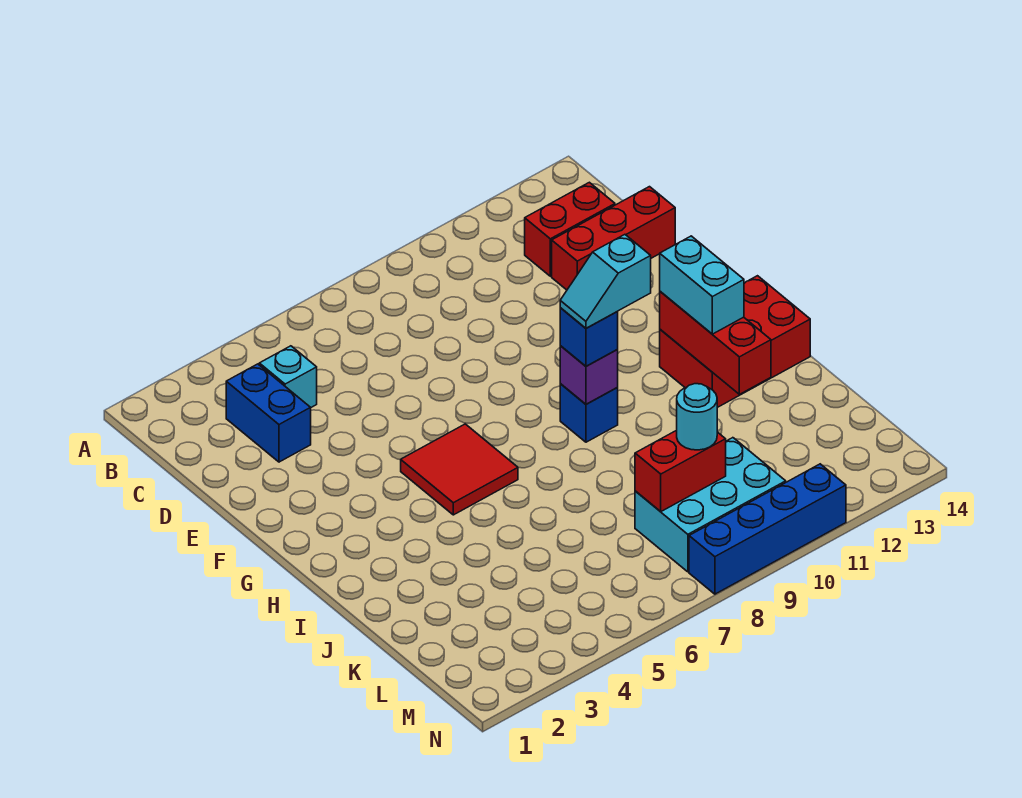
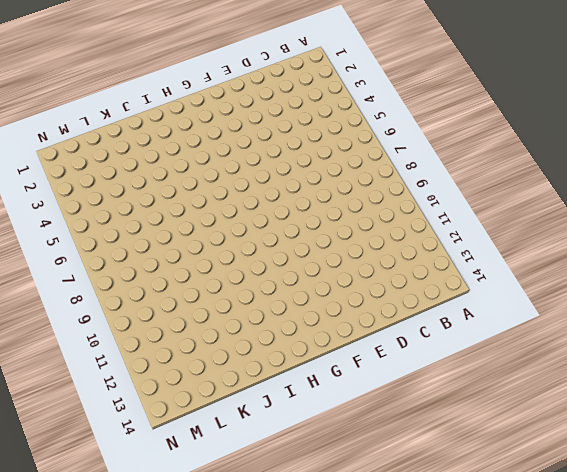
none -> blue brick C3:D3 level 1
none -> cyan brick C4 level 1
none -> red brick C12:C13 level 1

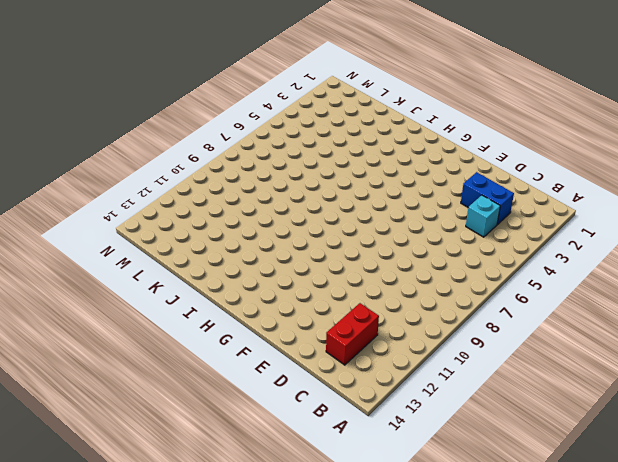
none -> red brick D12:D14 level 1
none -> red tile G5:H6 level 1
none -> blue brick H9 level 1

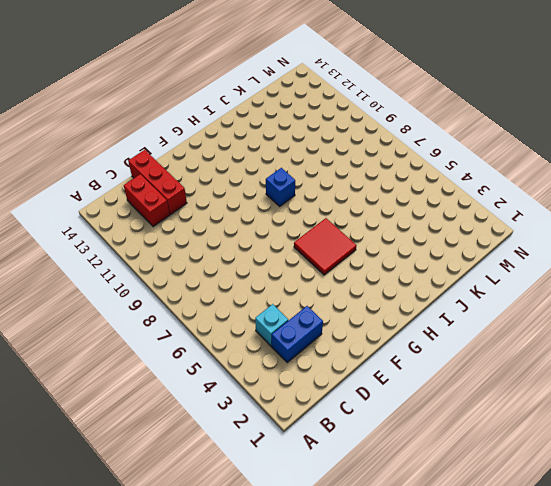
none -> red brick H12:I14 level 1
none -> cyan brick L8:M10 level 1
none -> blue brick N8:N11 level 1

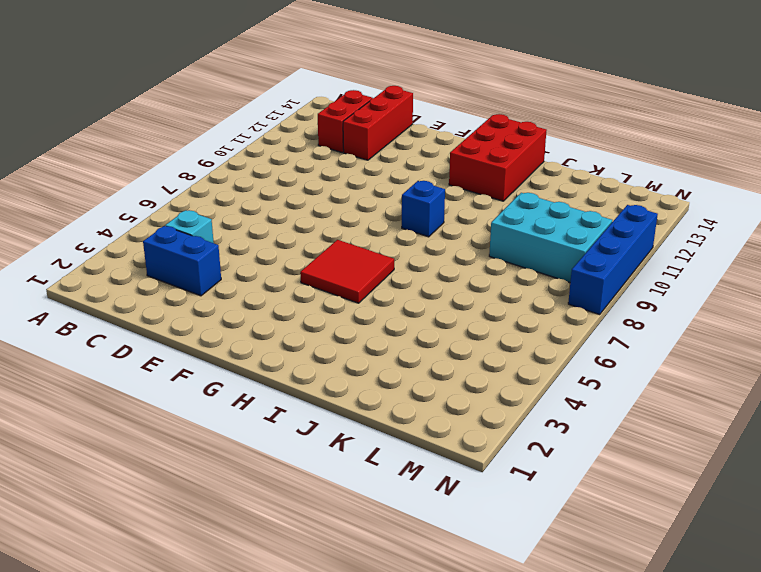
cyan brick K9:M10 level 1 -> cyan brick L8:M10 level 1
none -> purple brick H9 level 2
none -> red brick H12:J12 level 2
none -> red brick L8:L9 level 2

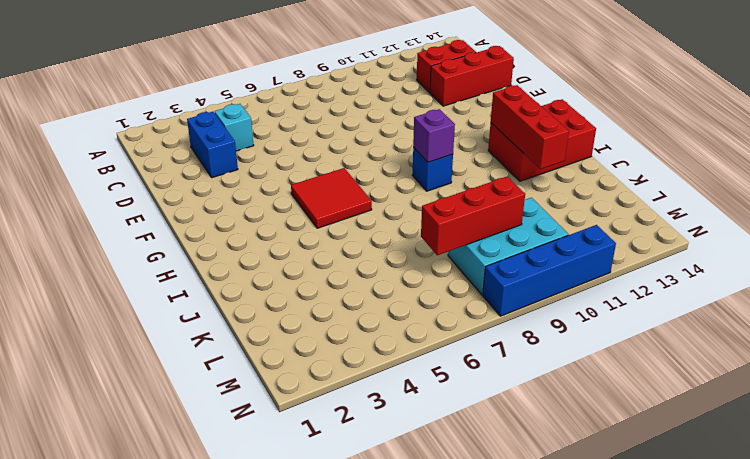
red brick L7:L9 level 2 -> red brick L8:L9 level 2
none -> blue brick H9 level 3
none -> cyan brick H12:I12 level 3
none -> cyan round brick L9 level 3

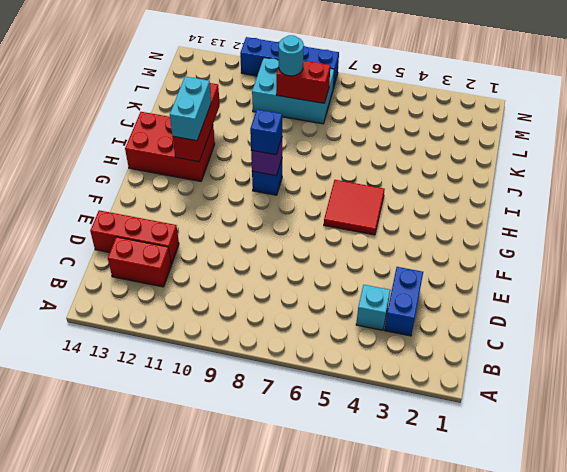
none -> cyan slope H9:H10 level 4 top 10

